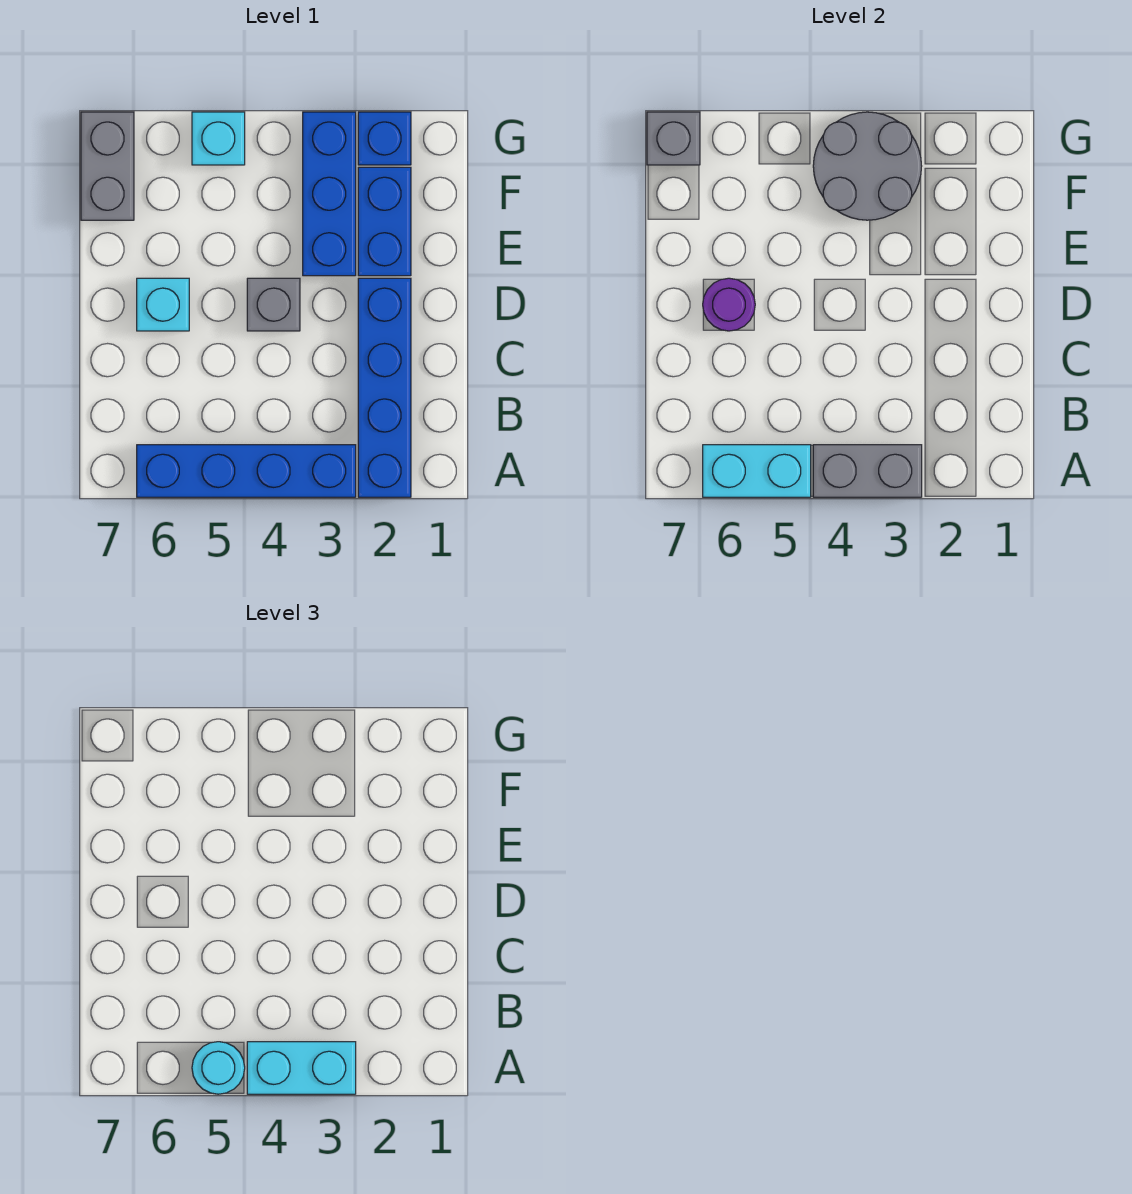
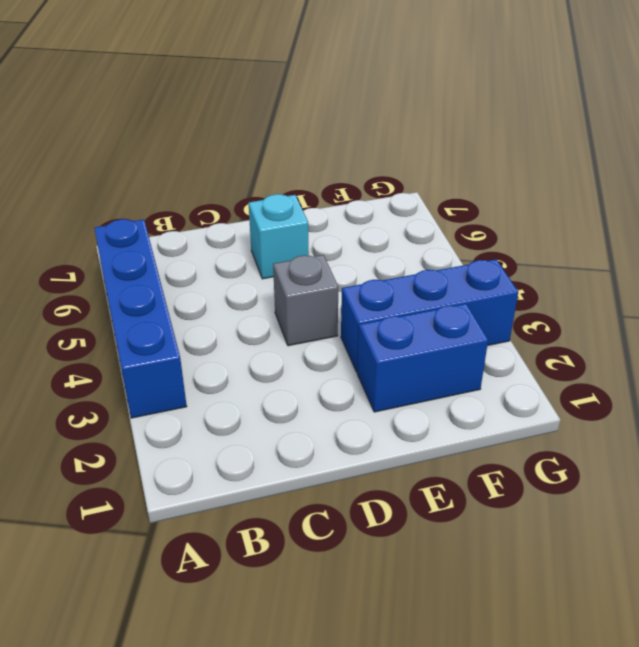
none -> blue brick A2:D2 level 1
none -> grey brick F7:G7 level 1
none -> blue brick G2 level 1

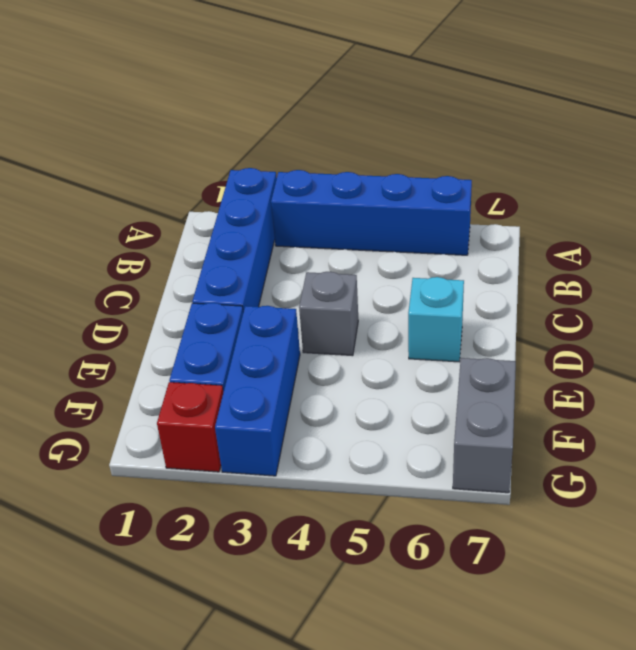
red brick G2 level 1 -> blue brick G2 level 1
none -> cyan brick G5 level 1
none -> grey brick A3:A4 level 2
none -> cyan brick A5:A6 level 2

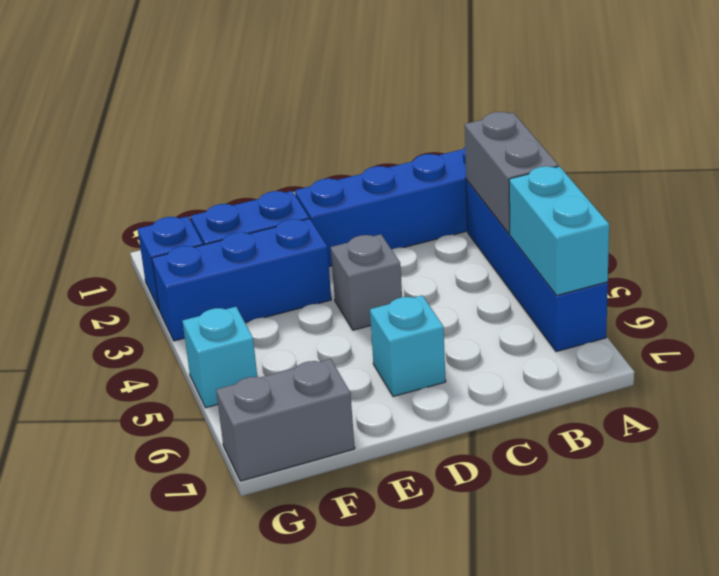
none -> purple round brick D6 level 2
none -> grey round brick F3:G4 level 2
none -> grey brick G7 level 2

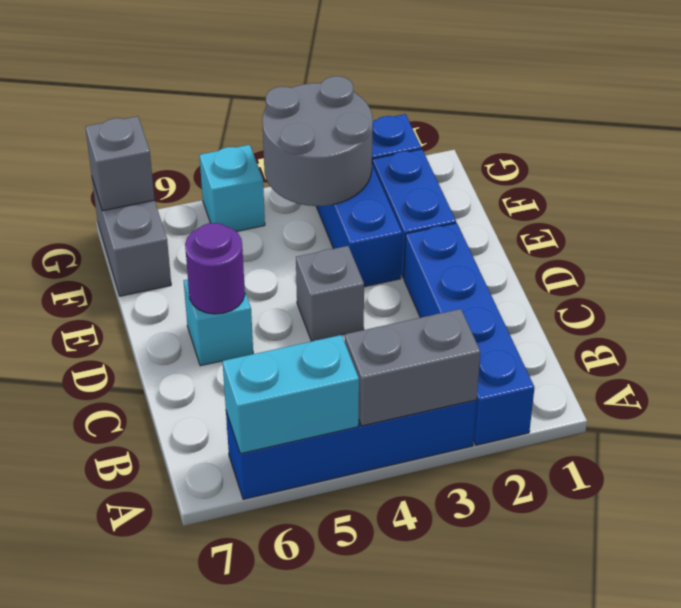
none -> cyan brick A3:A4 level 3
none -> cyan round brick A5 level 3

